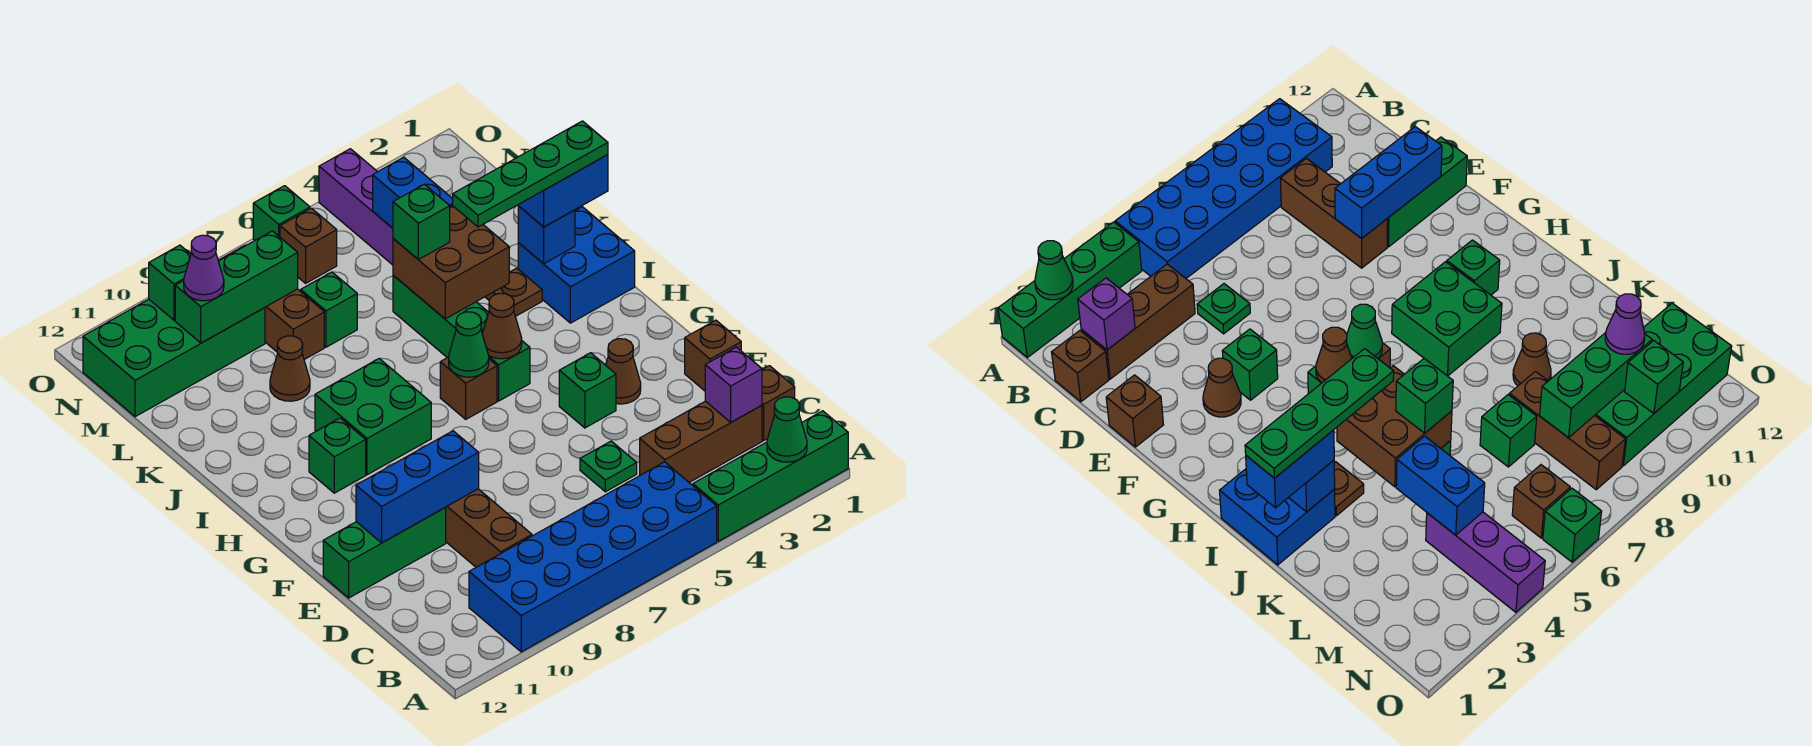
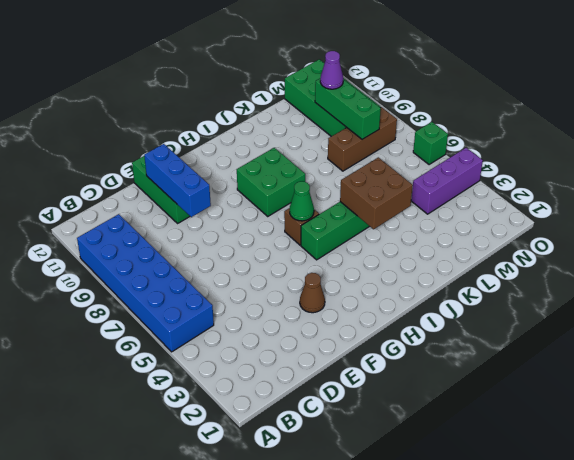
none -> green brick A1:A4 level 1
none -> brown brick C1 level 1
none -> brown brick C2:C4 level 1
none -> brown brick C9:E9 level 1

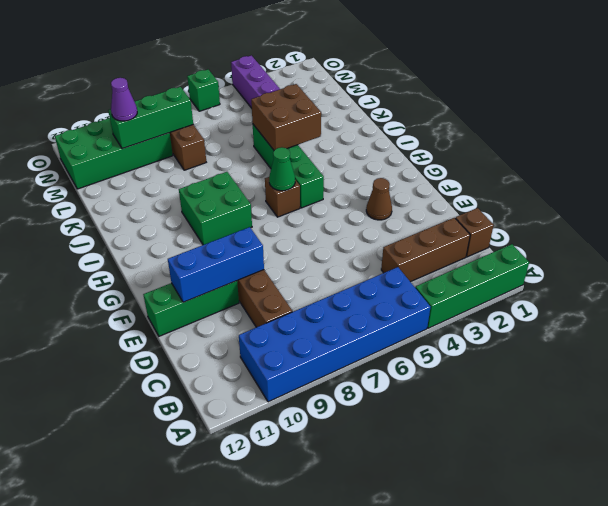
none -> green plate D5 level 1
none -> brown brick E1 level 1
none -> green brick F4 level 1
none -> green brick H10 level 1

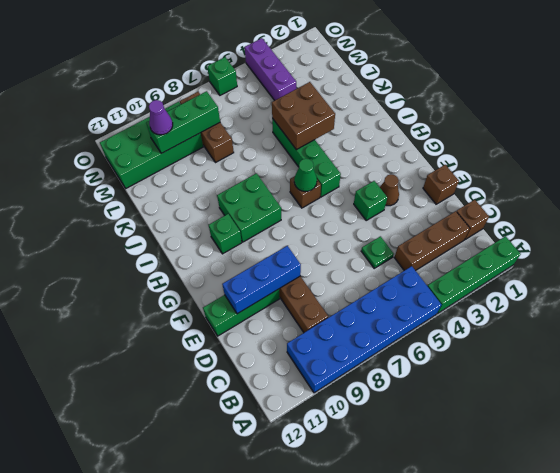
none -> blue brick I1:J2 level 1
none -> brown plate J3 level 1
none -> brown cone K9 level 1
none -> green brick L7 level 1

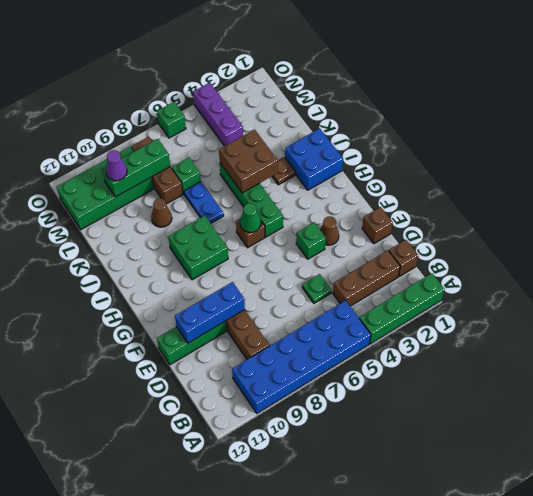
blue plate J7:K7 level 1 -> none
none -> green brick H10 level 1
none -> brown brick N6 level 1
none -> green cone A2 level 2
none -> purple brick C2 level 2

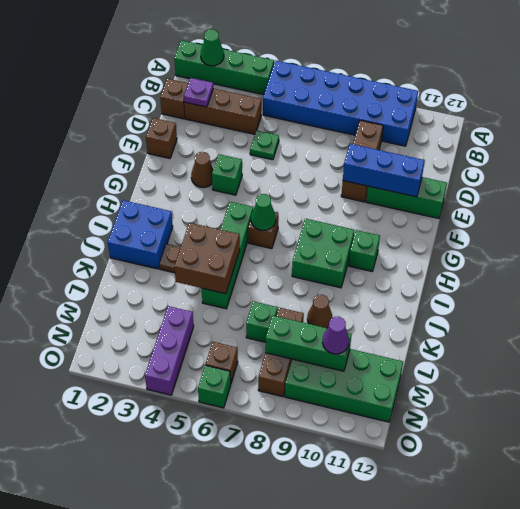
purple plate C2 level 2 -> purple brick C2 level 2
none -> brown cone H5 level 2
none -> blue brick J2 level 2
none -> blue brick L4:M4 level 2
none -> green brick N10 level 2

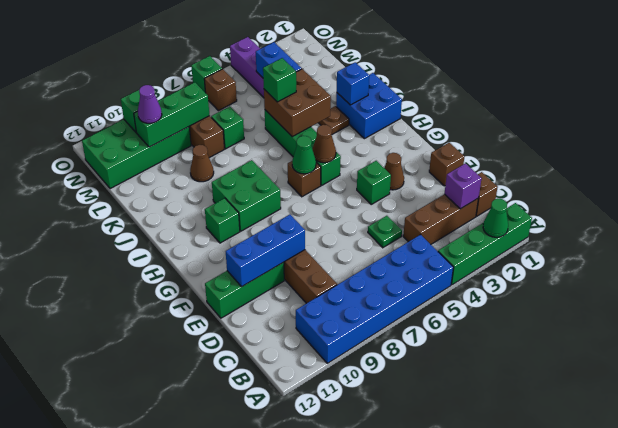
none -> blue brick J1:J2 level 3
none -> green plate J1:J4 level 4

